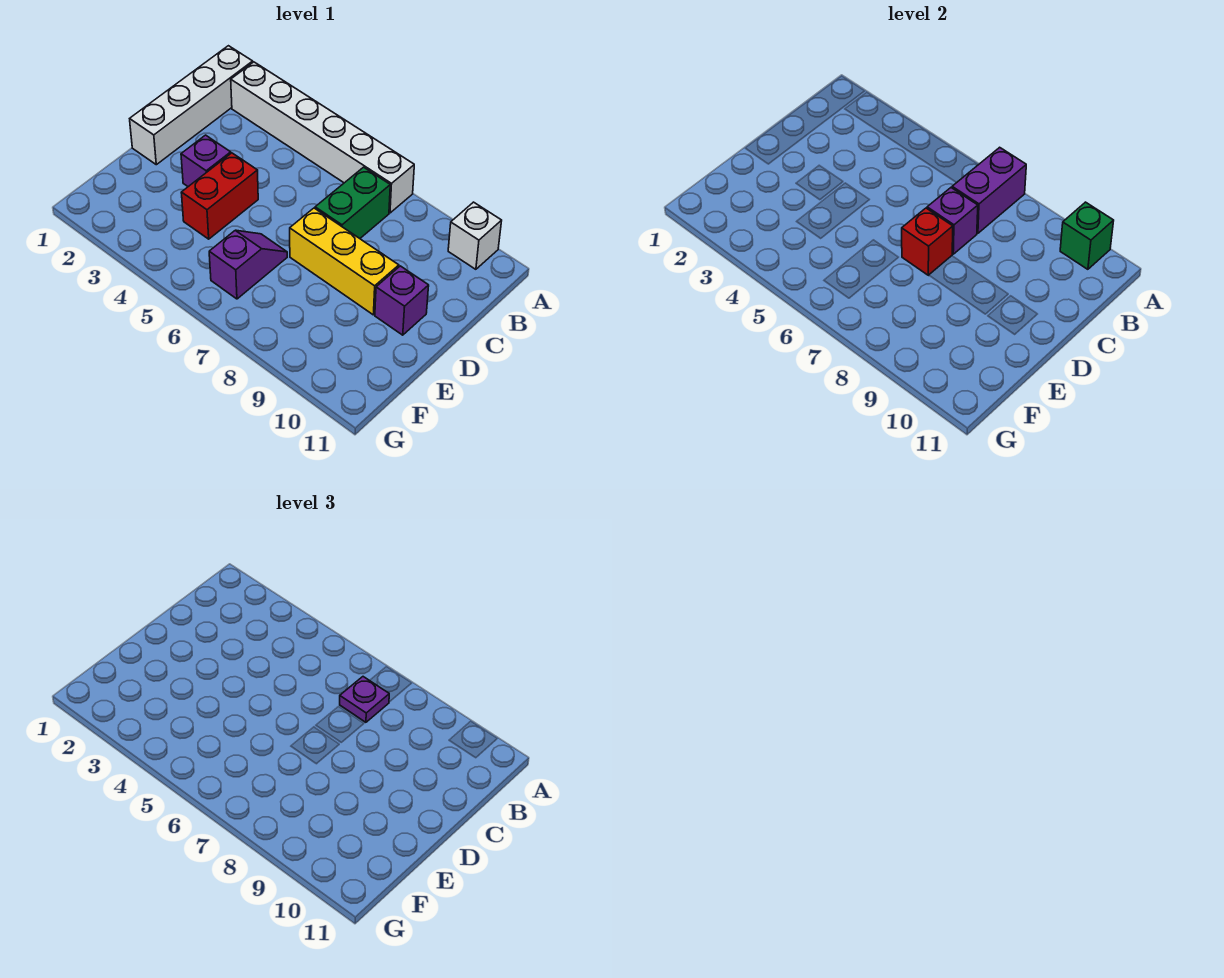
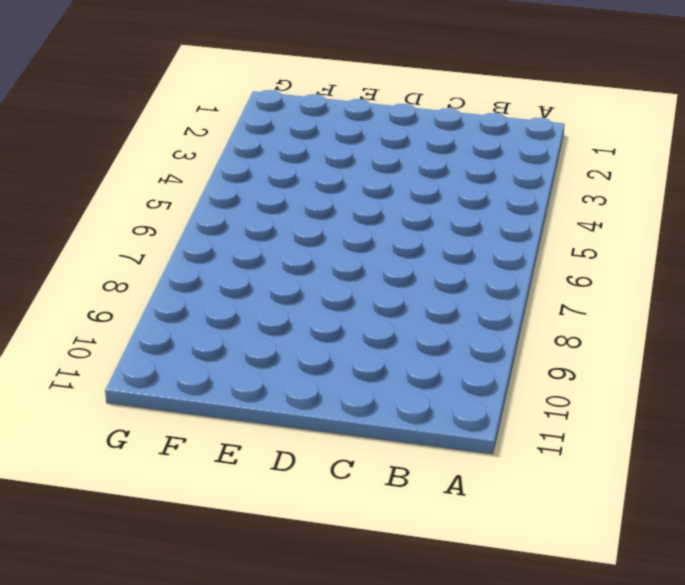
none -> white brick A1:D1 level 1
none -> white brick A2:A7 level 1
none -> white brick A10 level 1

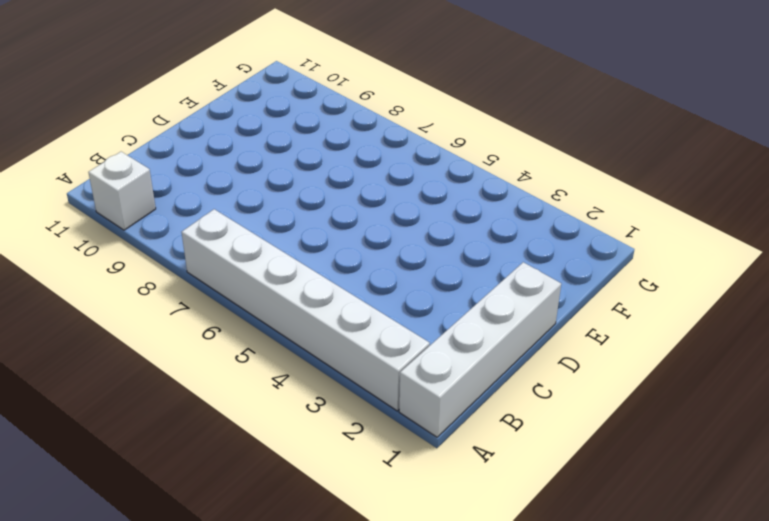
none -> green brick B7:C7 level 1
none -> purple brick D3 level 1
none -> red brick D4:E4 level 1

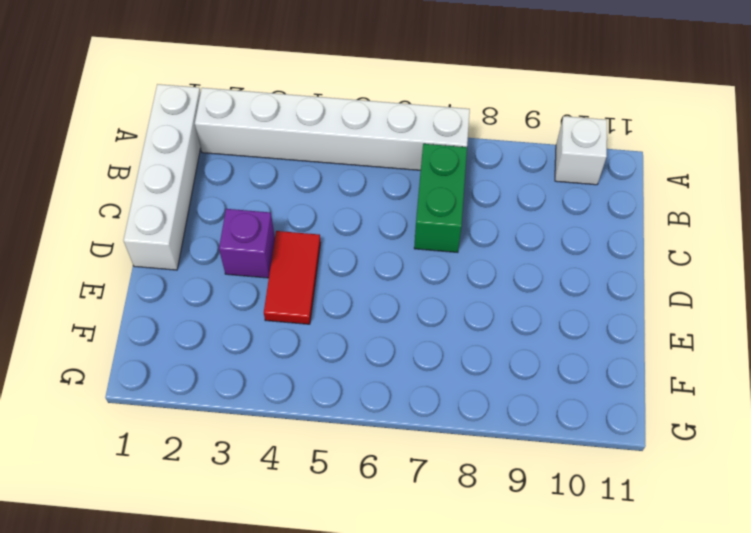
red tile D4:E4 level 1 -> red brick D4:E4 level 1
none -> yellow brick D7:D9 level 1
none -> purple brick D10 level 1
none -> purple slope E6:F6 level 1 top F

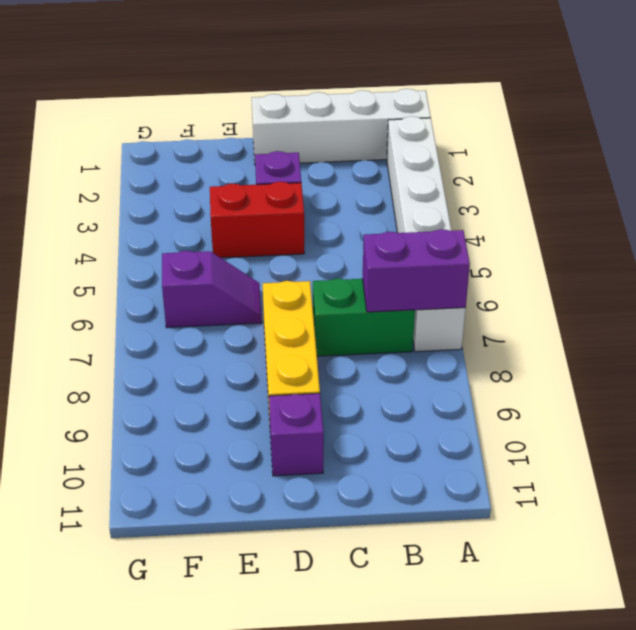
none -> white brick A10 level 1
none -> green brick A10 level 2
none -> purple brick C7 level 2

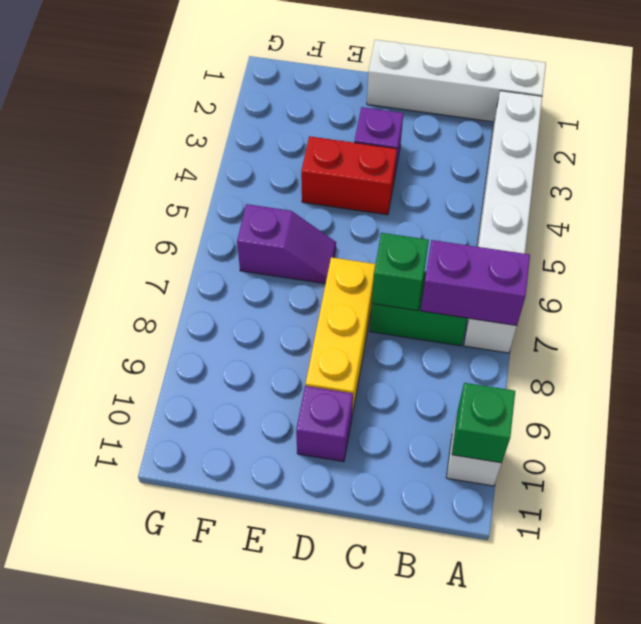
green brick C7 level 2 -> purple brick C7 level 2
none -> red brick D7 level 2
none -> purple plate B7 level 3

